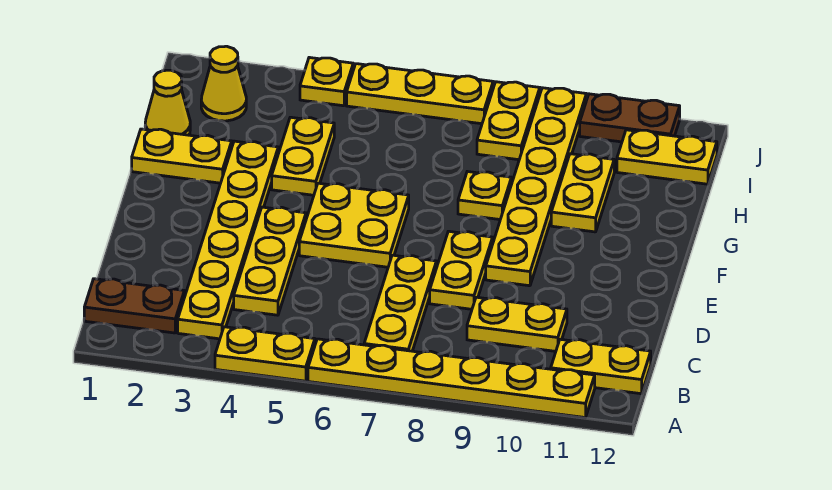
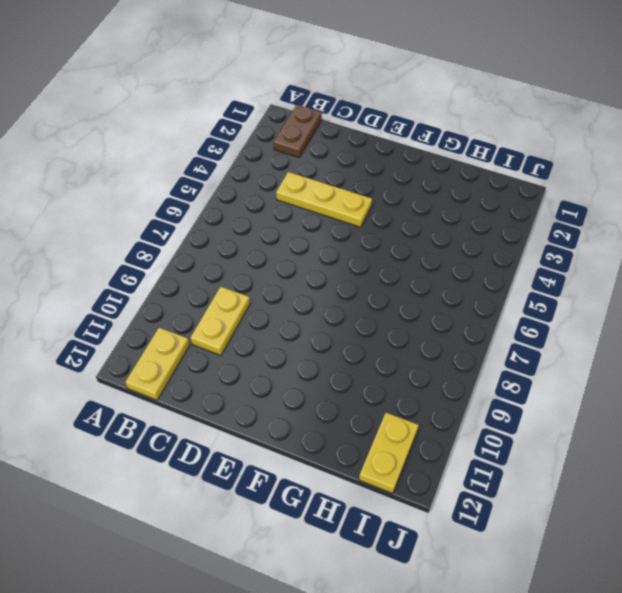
none -> yellow plate A4:A5 level 1
none -> yellow plate A6:A11 level 1
none -> yellow plate B3:G3 level 1

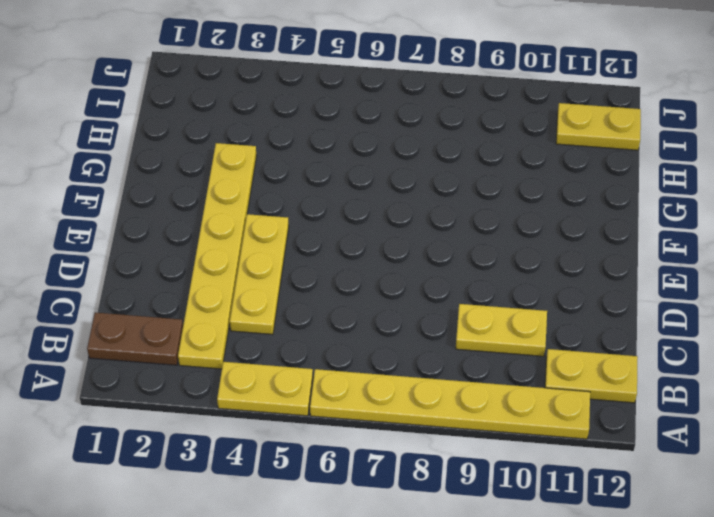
none -> yellow plate B7:D7 level 1
none -> yellow plate D8:E8 level 1
none -> yellow plate E5:F6 level 1

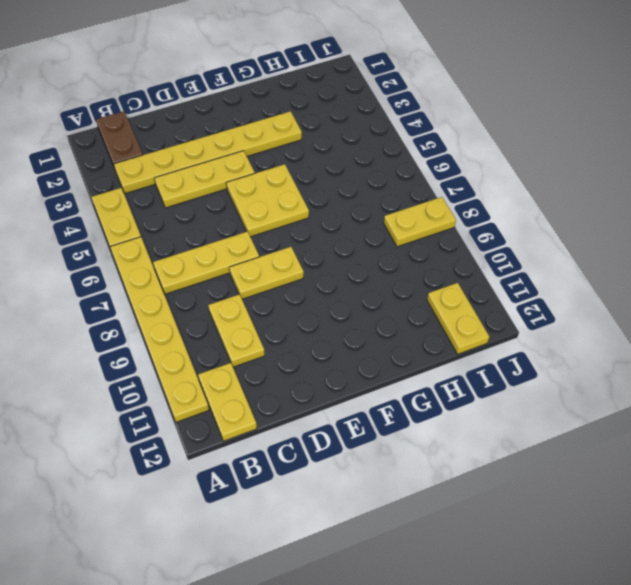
none -> yellow plate E9:J9 level 1
none -> yellow plate G1:G2 level 1
none -> yellow plate G4:H4 level 1

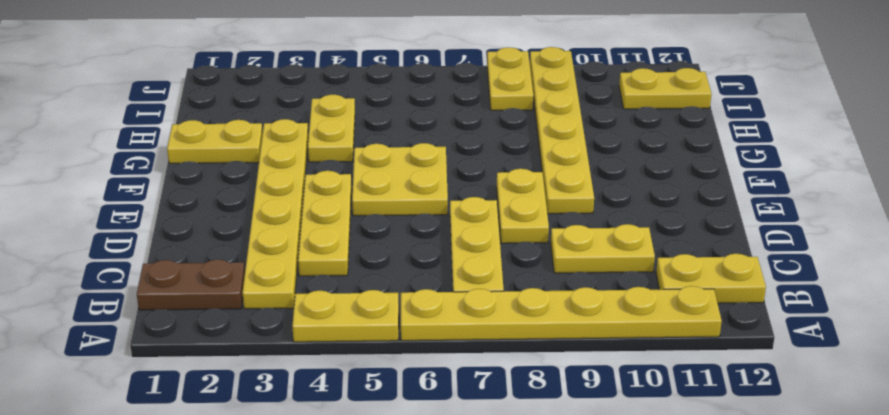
none -> yellow plate G8 level 1
none -> yellow plate G10:H10 level 1
none -> yellow cone H1 level 1

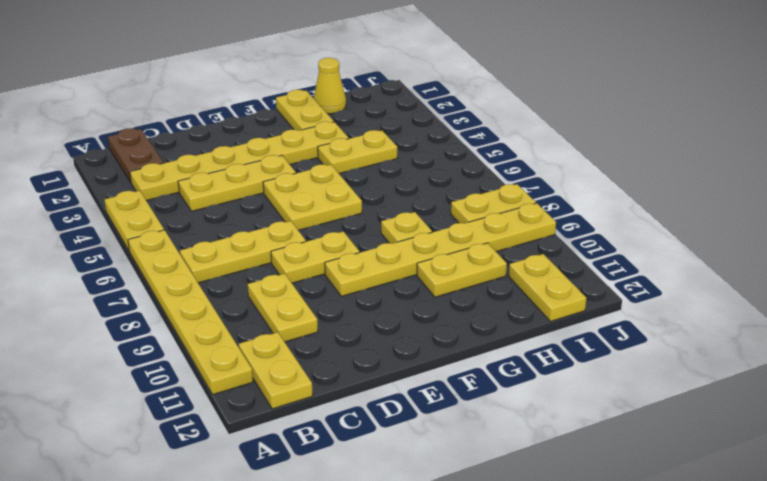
none -> yellow cone I2 level 1
none -> yellow plate J4 level 1
none -> yellow plate J5:J7 level 1

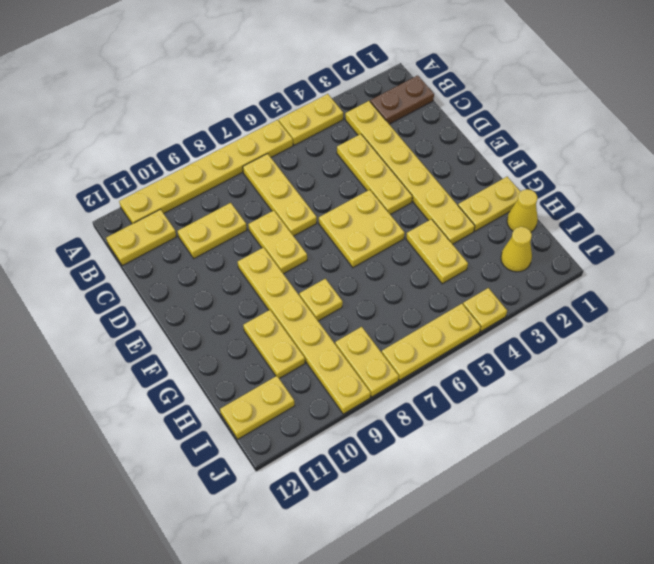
none -> brown plate J10:J11 level 1

